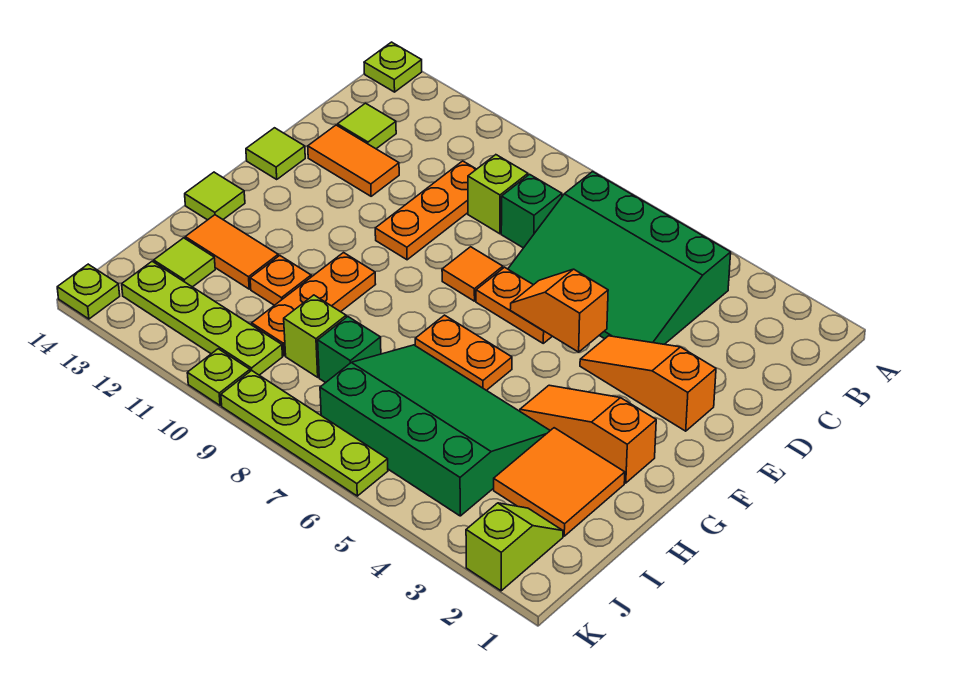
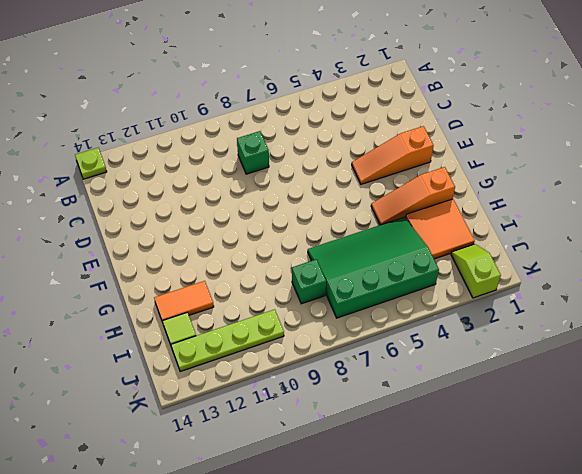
none -> green slope B4:D7 level 1 top B
none -> lime brick C9 level 1
none -> orange plate C10:E10 level 1

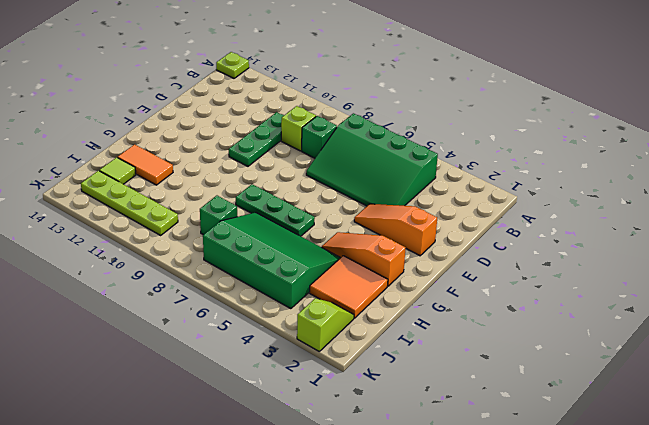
green plate C10:E10 level 1 -> orange plate C10:E10 level 1
green plate G6:G8 level 1 -> orange plate G6:G7 level 1
none -> lime tile C13 level 1
none -> orange tile D12:D13 level 1
none -> orange plate E6:E7 level 1

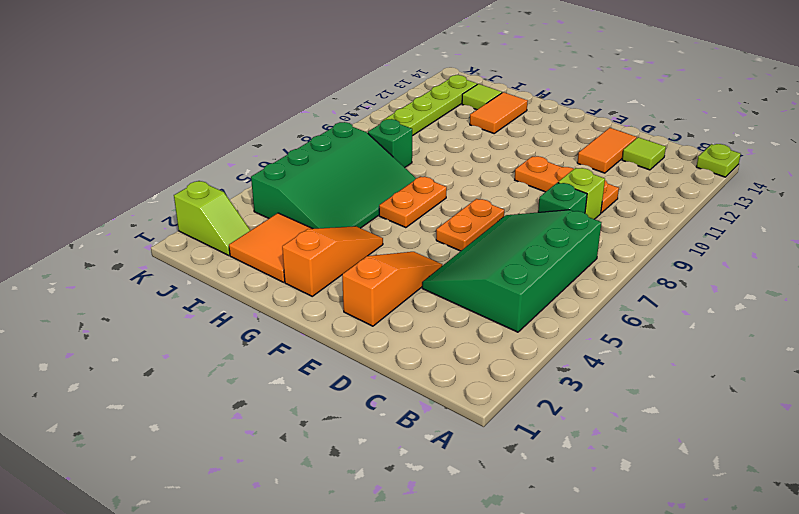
none -> orange tile E8 level 1
none -> lime tile E14 level 1
none -> orange plate G10:I10 level 1

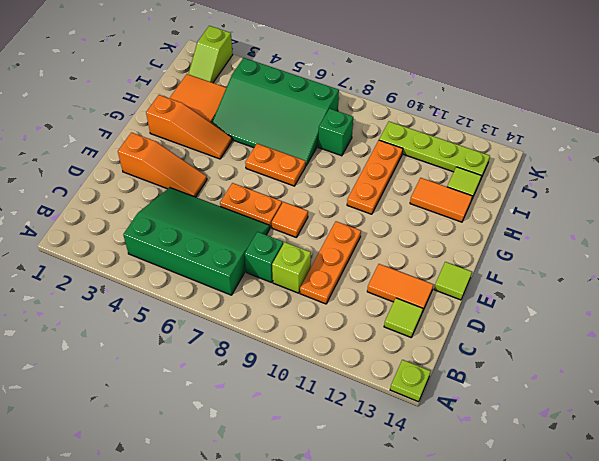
none -> lime tile G14 level 1
none -> orange plate H11 level 1
none -> lime brick I9 level 1

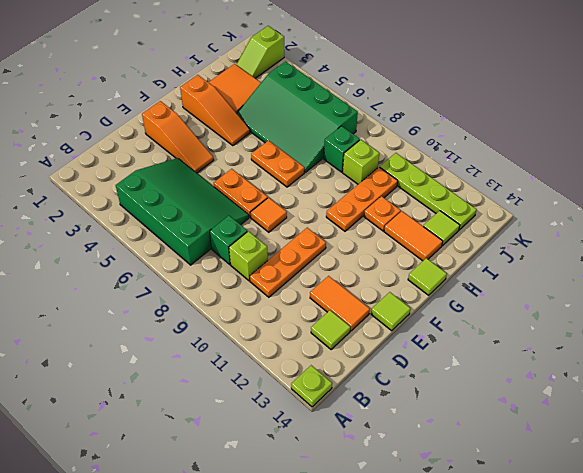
none -> lime plate K6:K9 level 1
none -> lime plate K10 level 1
none -> lime plate K14 level 1

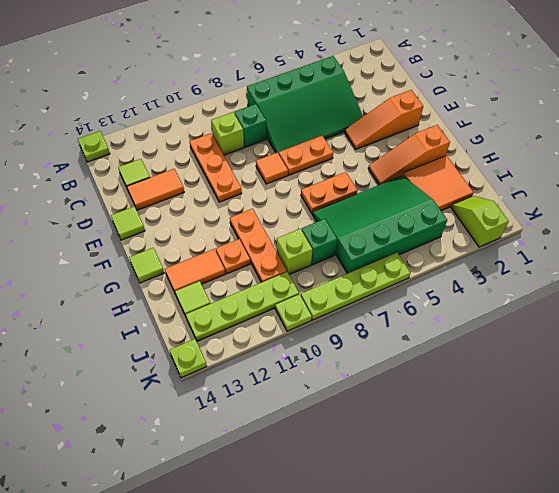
none -> orange slope E5:E6 level 2 top 5

